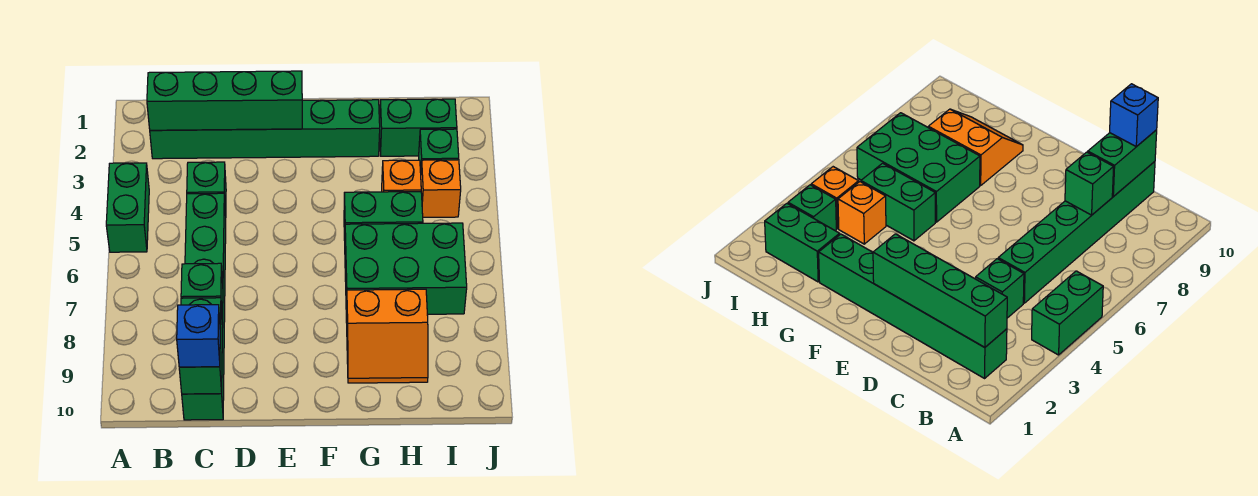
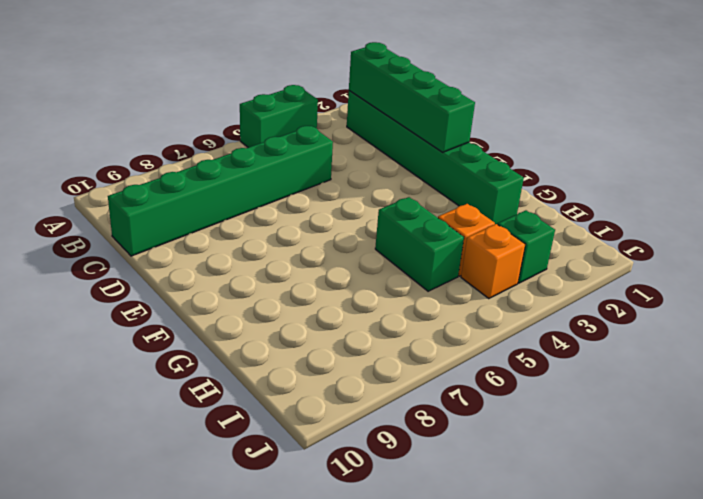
none -> green brick C4 level 1
none -> green brick G6:I7 level 1
none -> orange slope G8:H9 level 1 top 8

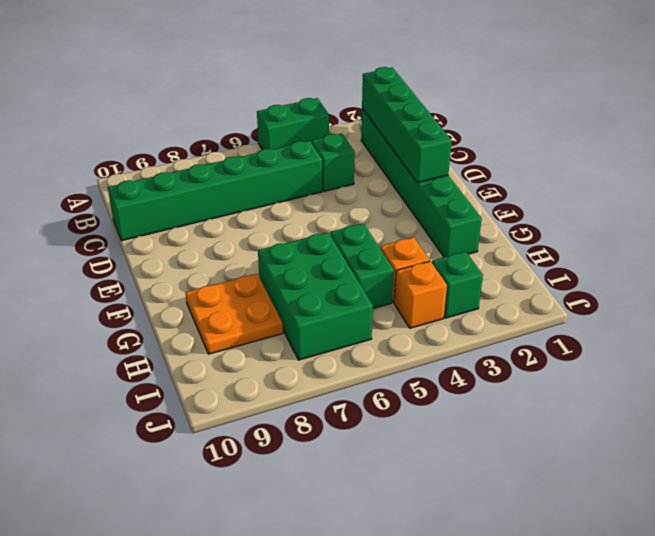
orange plate G8:H9 level 1 -> orange slope G8:H9 level 1 top 8
none -> green brick H2:I2 level 1
none -> green brick C8 level 2
none -> green brick C9:C10 level 2

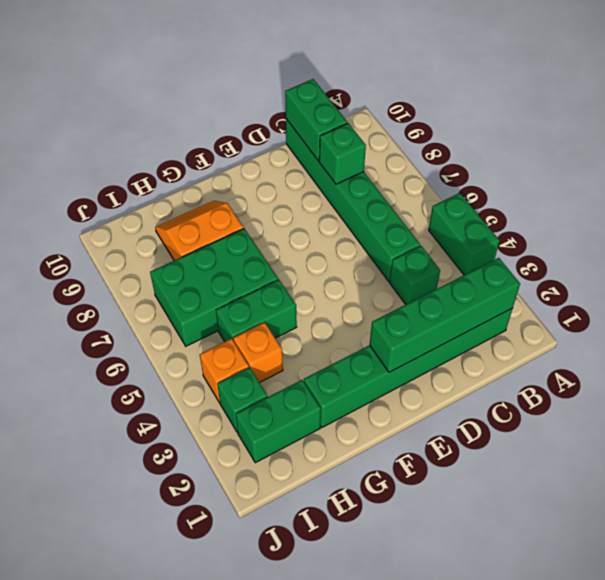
none -> blue brick C10 level 3

